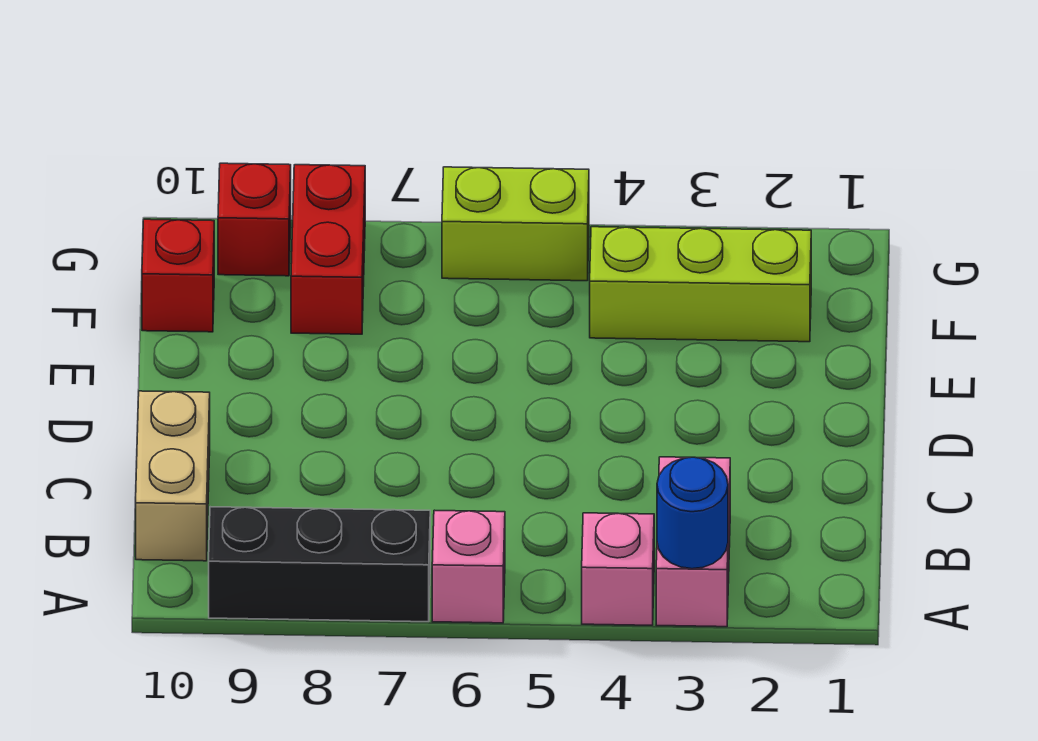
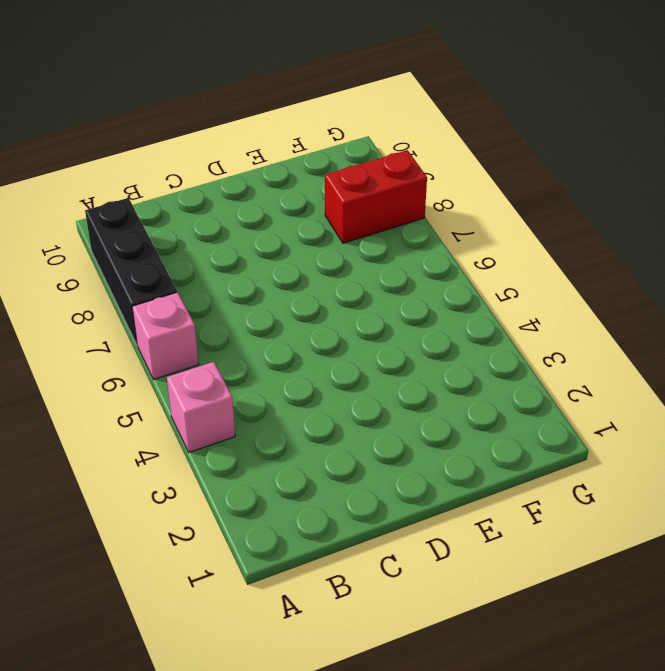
none -> pink brick A3:B3 level 1
none -> tan brick B10:C10 level 1

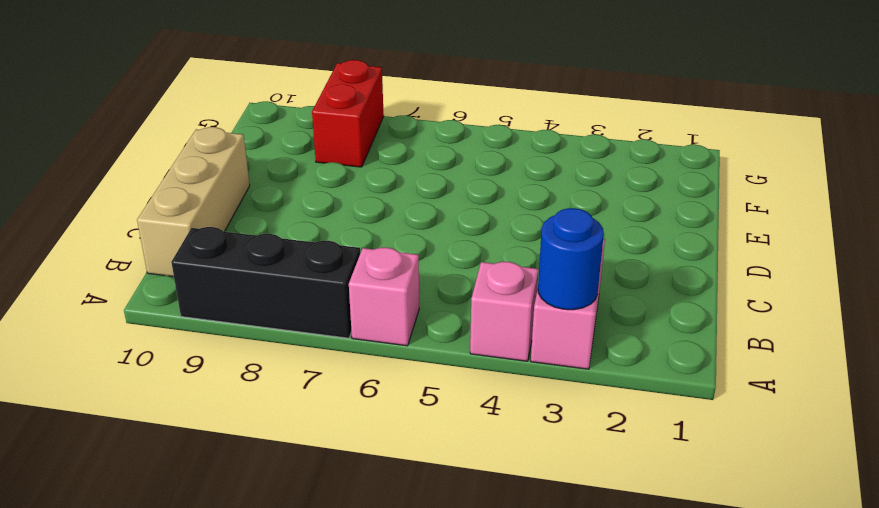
tan brick B10:D10 level 1 -> tan brick B10:C10 level 1
none -> lime brick F2:F4 level 1
none -> red brick F10 level 1

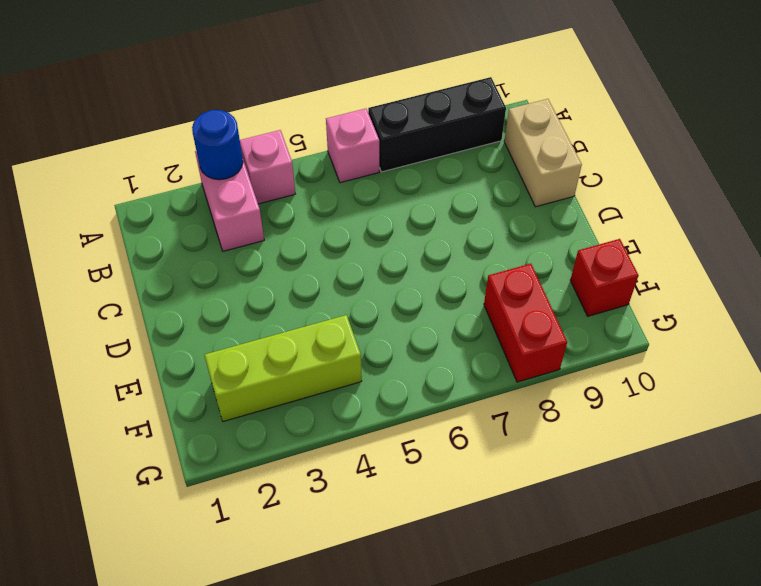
none -> lime brick G5:G6 level 1
none -> red brick G9 level 1

